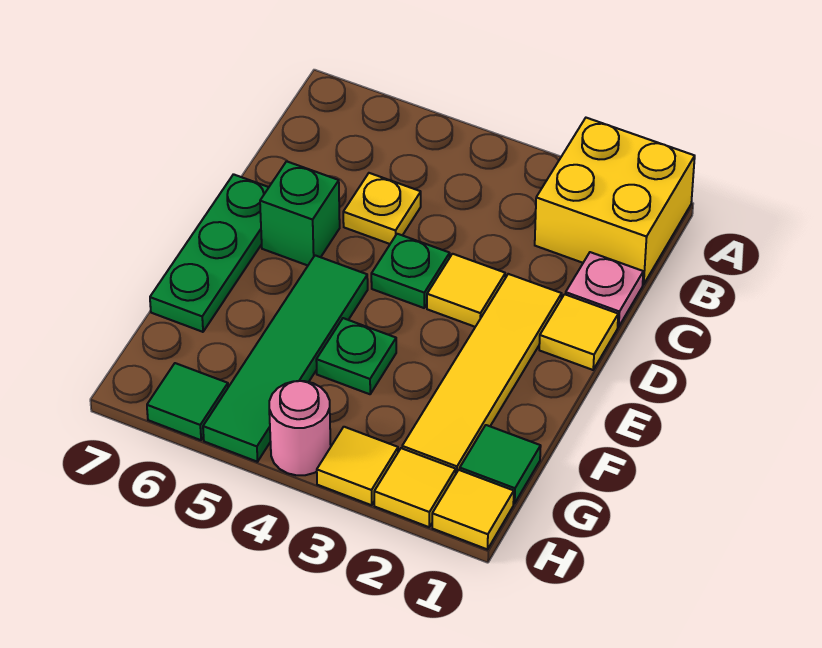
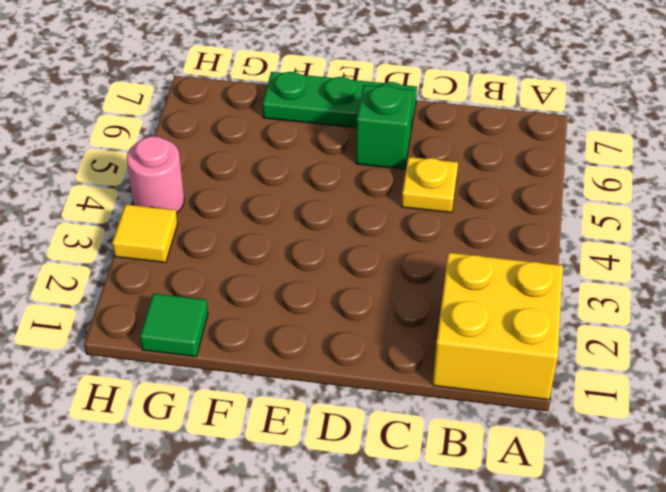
none -> pink plate C1 level 1
none -> yellow tile D1 level 1
none -> yellow tile D2:G2 level 1

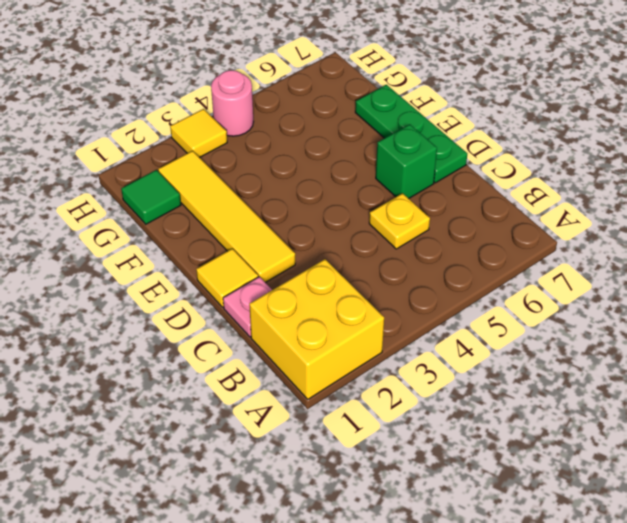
none -> yellow tile D3 level 1
none -> green plate D4 level 1
none -> green tile E5:H5 level 1

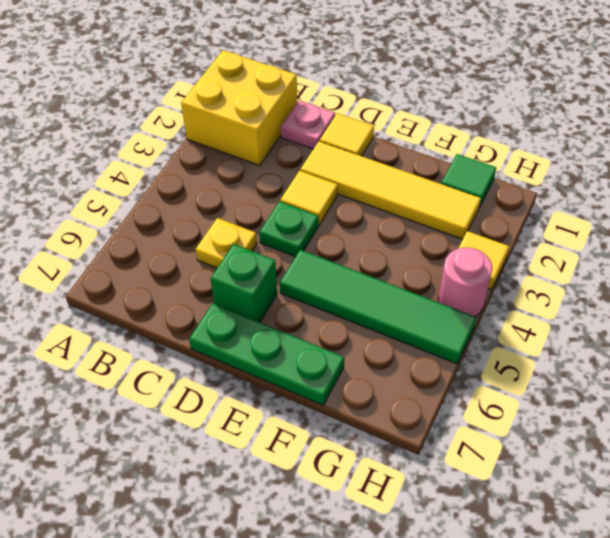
none -> green plate F4 level 1
none -> yellow tile H1 level 1
none -> yellow tile H2 level 1

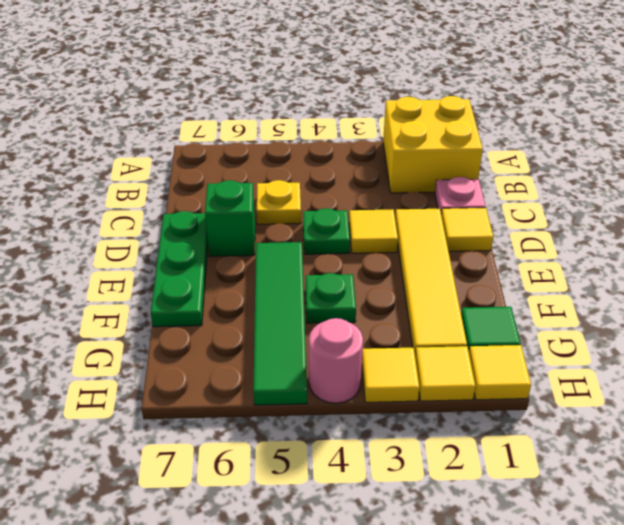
none -> green tile H6 level 1

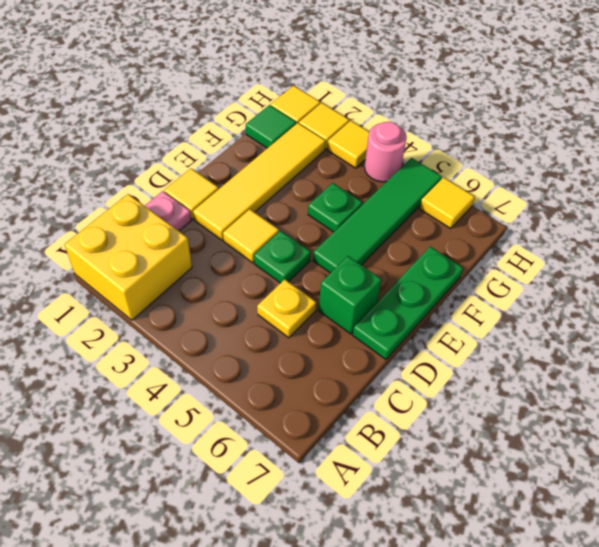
yellow tile H6 level 1 -> green tile H6 level 1

